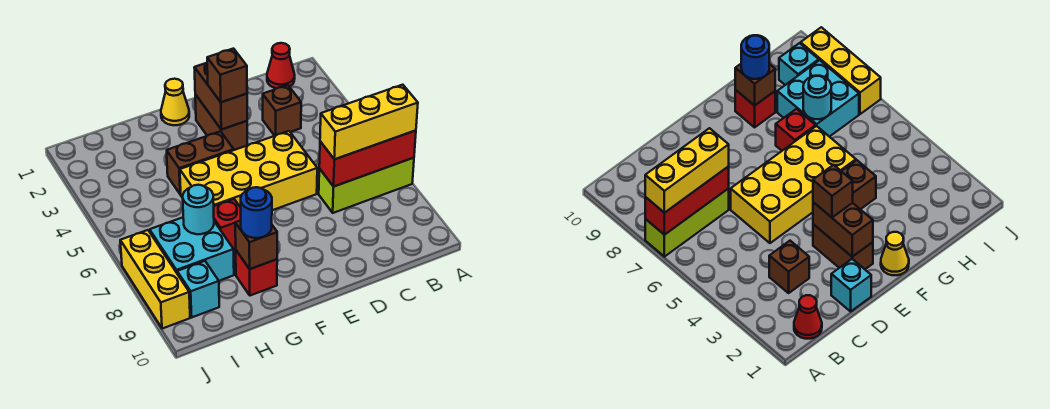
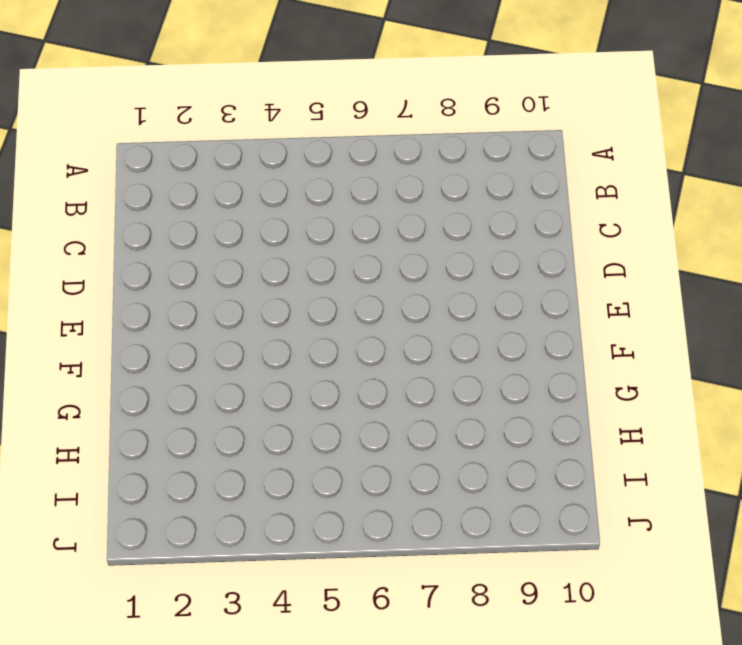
none -> lime brick A7:C7 level 1
none -> red cone B1 level 1
none -> brown brick C3 level 1

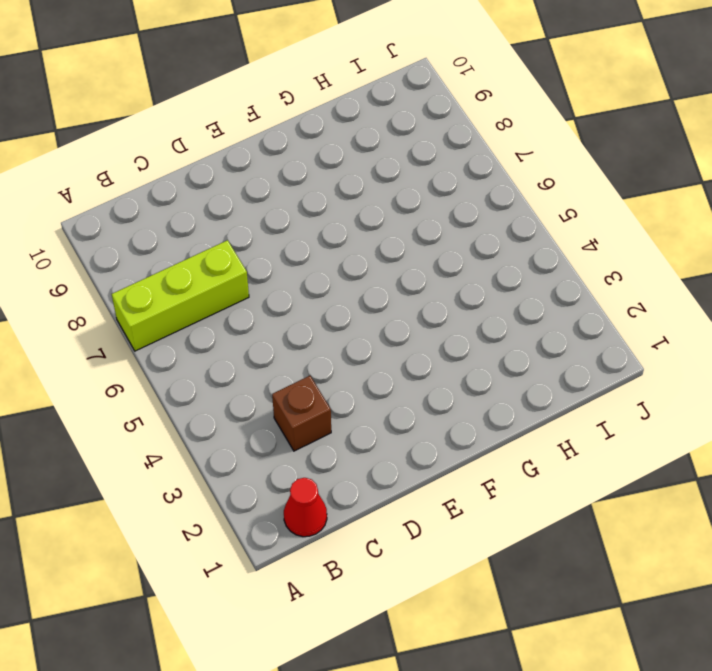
none -> cyan brick D1 level 1
none -> yellow brick D5:G6 level 1
none -> brown brick E2:E3 level 1

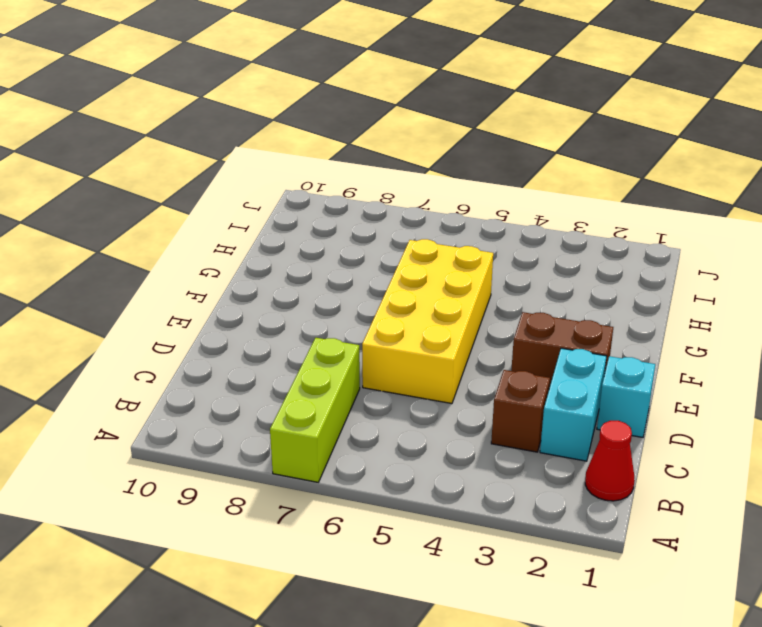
cyan brick C2:D2 level 1 -> none
none -> yellow cone F1 level 1
none -> brown brick F4:G4 level 1
none -> red brick G7 level 1

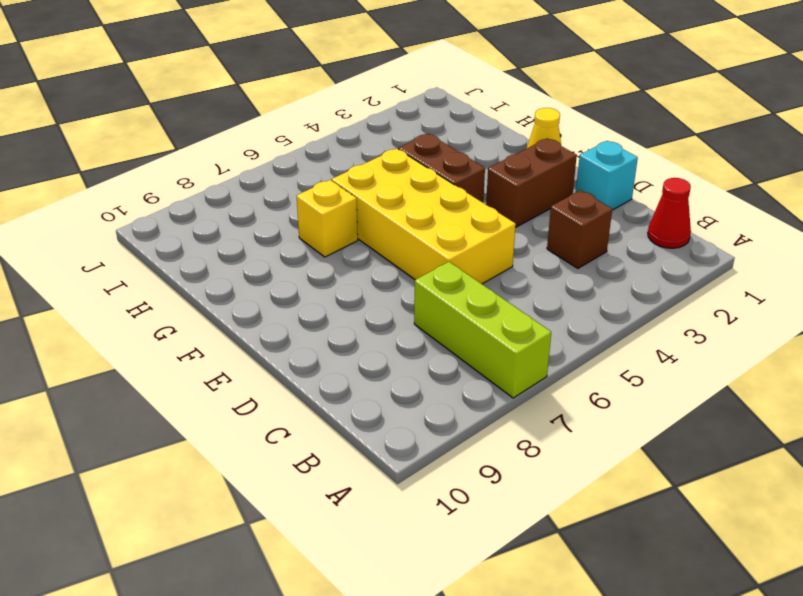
yellow brick G7 level 1 -> red brick G7 level 1
none -> red brick G9 level 1
none -> cyan brick H7:I8 level 1
none -> cyan brick I9 level 1

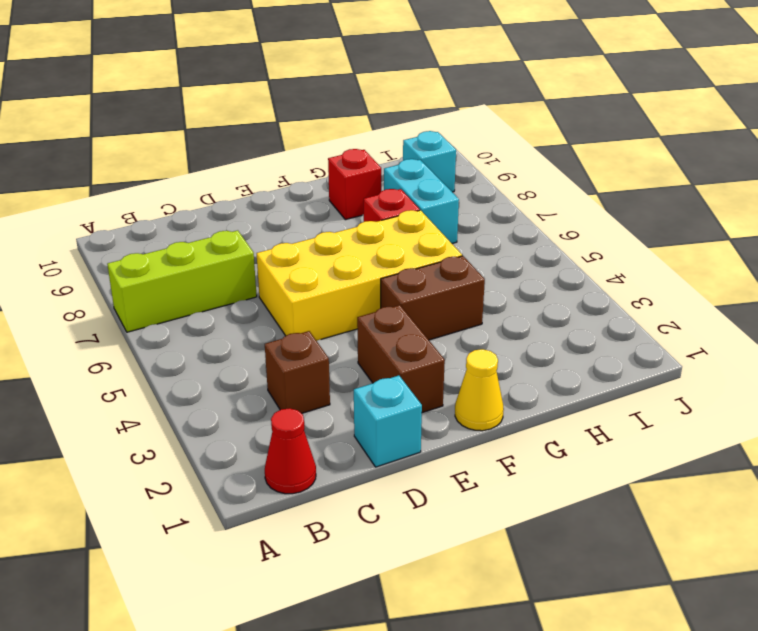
cyan brick H7:H8 level 1 -> cyan brick H7:I8 level 1
none -> yellow brick J7:J9 level 1
none -> red brick A7:C7 level 2
none -> brown brick E2:E3 level 2

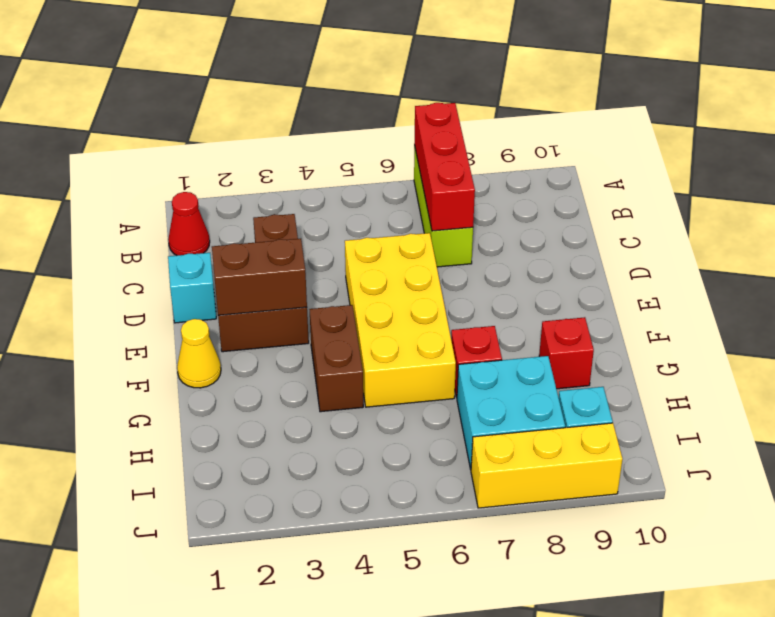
none -> brown brick G9 level 2
none -> cyan round brick H7 level 2
none -> yellow brick A7:C7 level 3

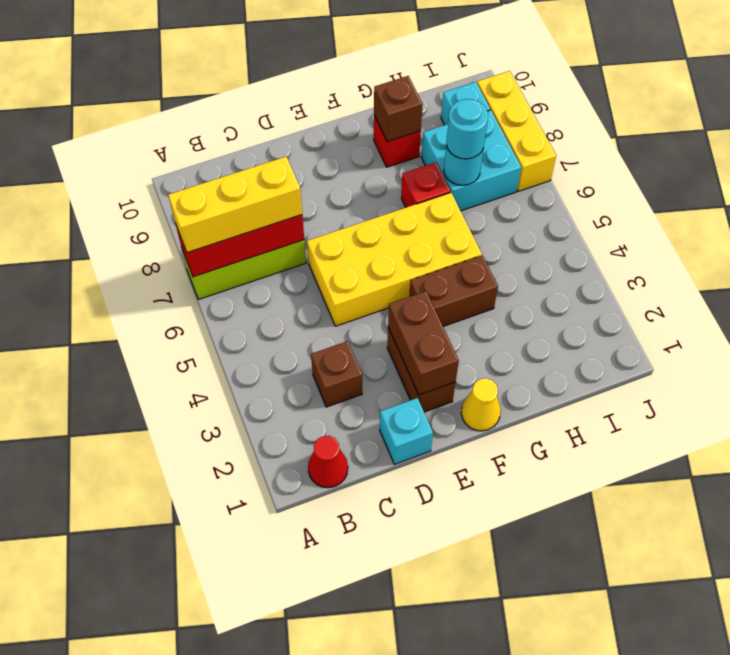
cyan round brick H7 level 3 -> none
none -> brown brick E3 level 3
none -> blue round brick G9 level 3

